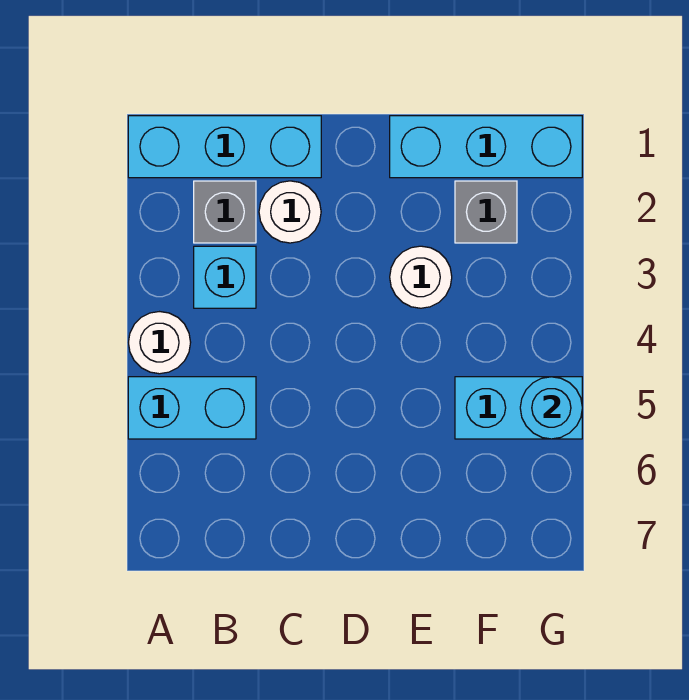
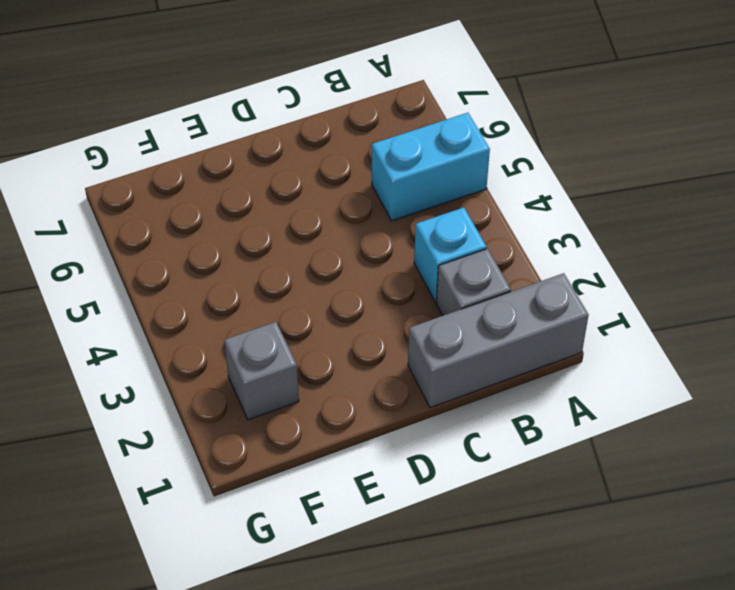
grey brick A1:C1 level 1 -> cyan brick A1:C1 level 1
none -> white round brick A4 level 1
none -> white round brick C2 level 1

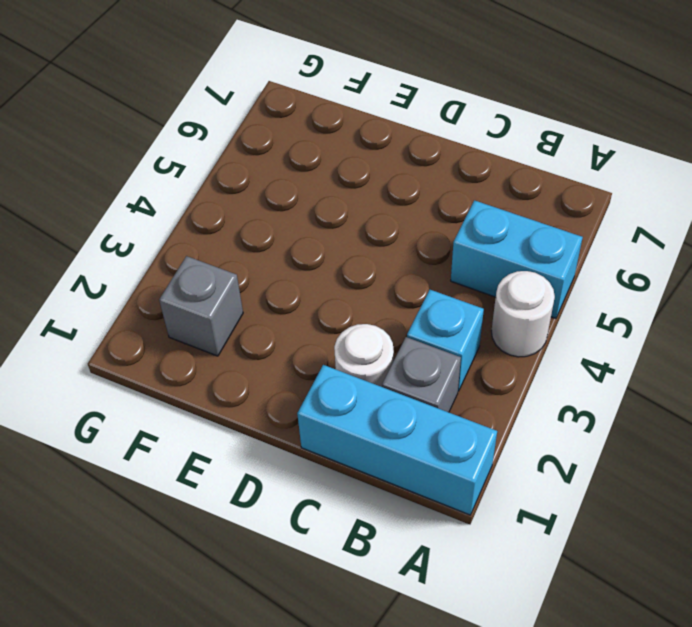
none -> cyan brick E1:G1 level 1
none -> white round brick E3 level 1

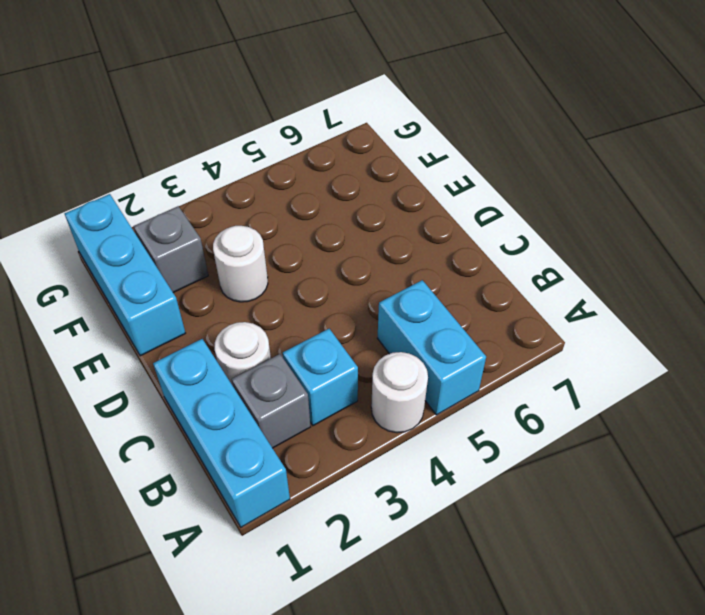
none -> cyan brick F5:G5 level 1
none -> cyan round brick G5 level 2

